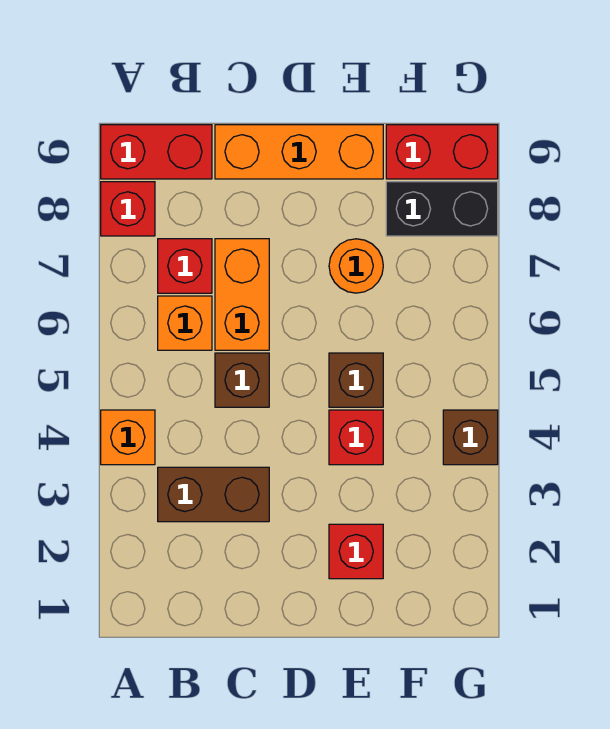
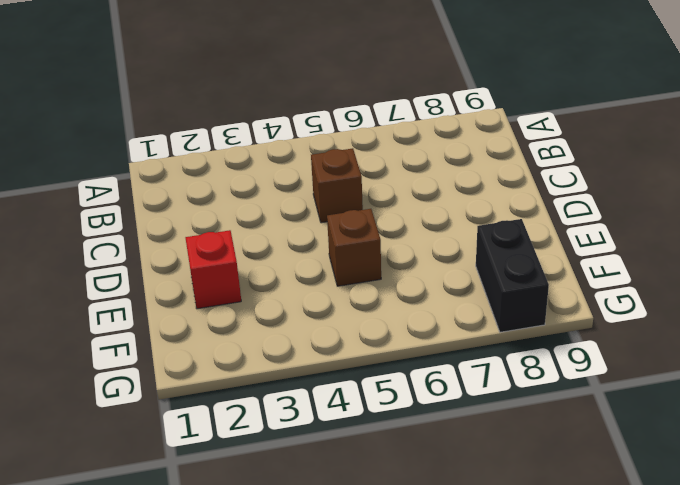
none -> orange brick A4 level 1
none -> red brick A8 level 1
none -> red brick A9:B9 level 1

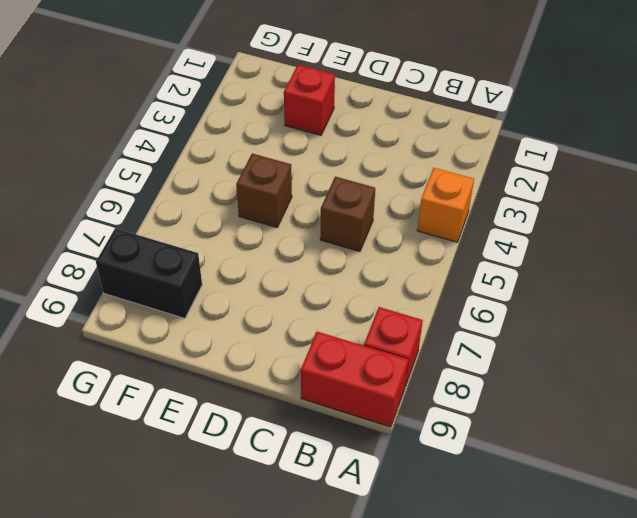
none -> brown brick B3:C3 level 1
none -> orange brick B6 level 1
none -> red brick B7 level 1

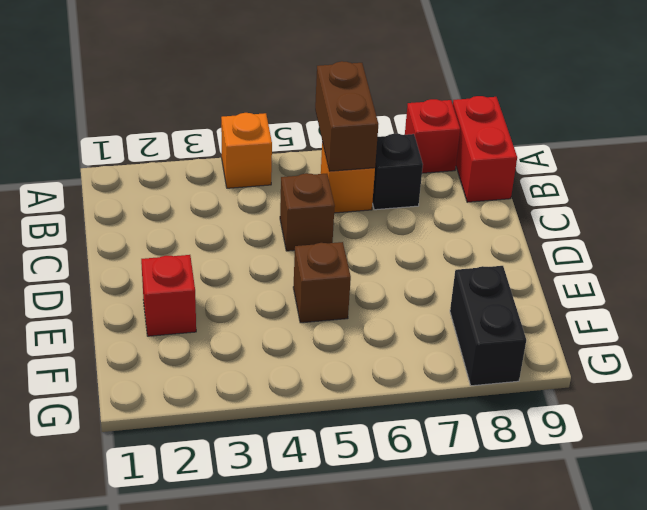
brown brick A6:B6 level 2 -> brown brick B3:C3 level 1
black brick B7 level 1 -> red brick B7 level 1
none -> orange brick C6:C7 level 1
none -> orange brick C9:E9 level 1
none -> red brick E4 level 1

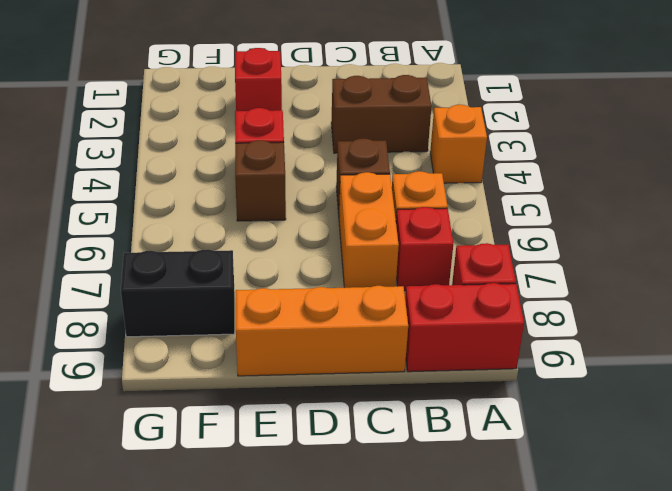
none -> orange round brick E7 level 1
none -> red brick F9:G9 level 1
none -> brown brick G4 level 1

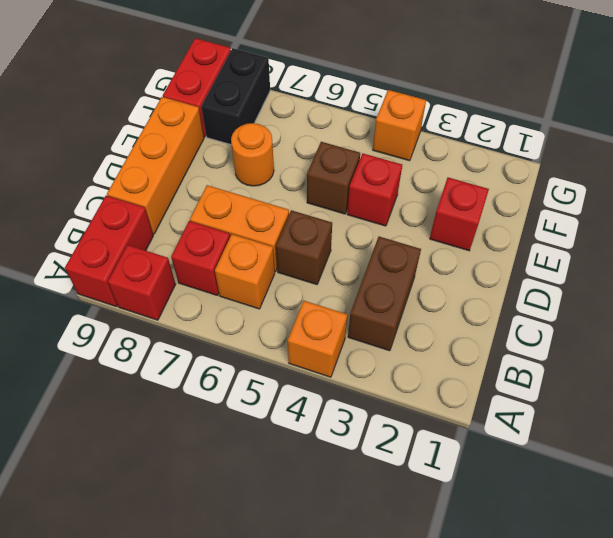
orange brick G4 level 1 -> brown brick G4 level 1

